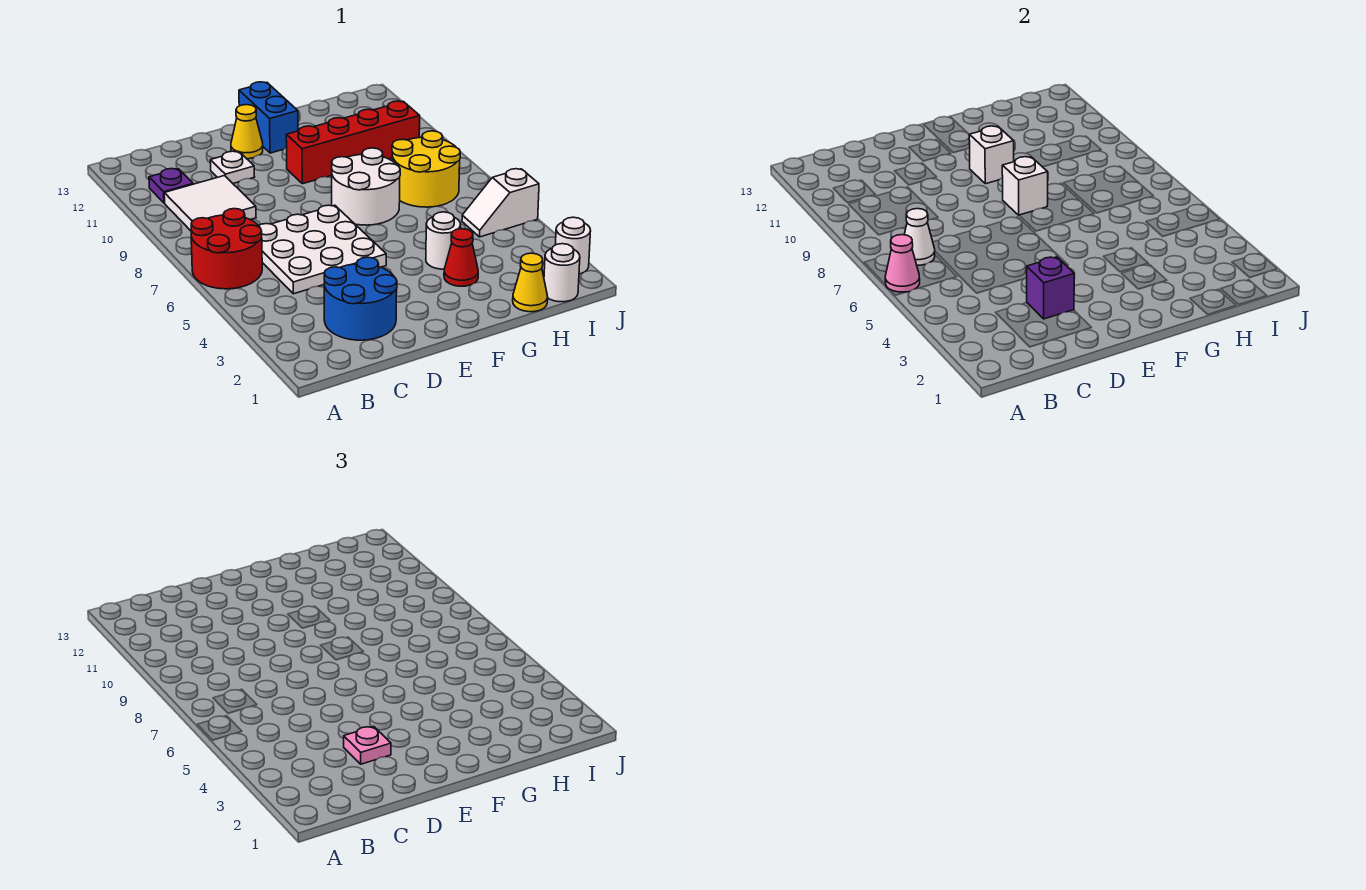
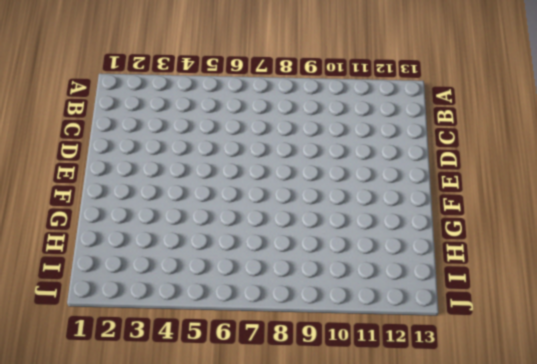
none -> red round brick A6:B7 level 1
none -> white tile B9:C10 level 1
none -> purple plate B11 level 1

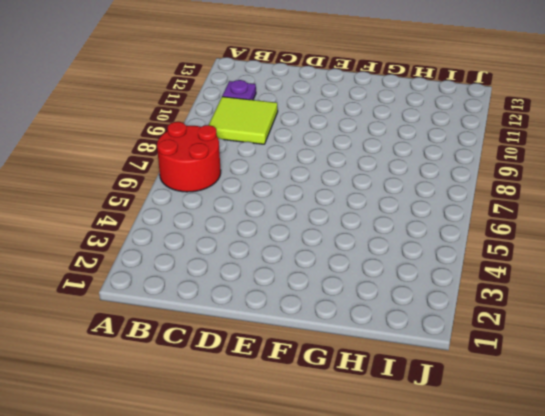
lime tile B9:C10 level 1 -> white tile B9:C10 level 1
none -> blue round brick C2:D3 level 1
none -> white plate C5:E7 level 1
none -> white plate D11 level 1

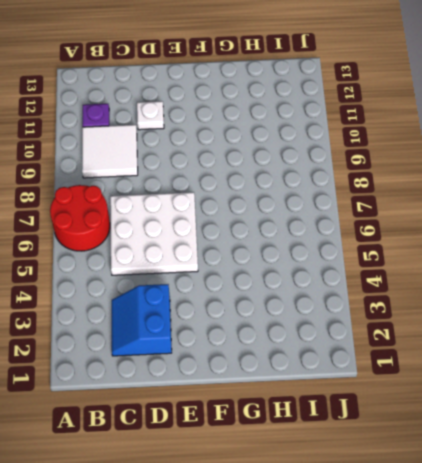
blue slope C2:D3 level 1 top D -> blue round brick C2:D3 level 1
none -> yellow cone E12 level 1
none -> white round brick F7:G8 level 1
none -> red brick F10:I10 level 1

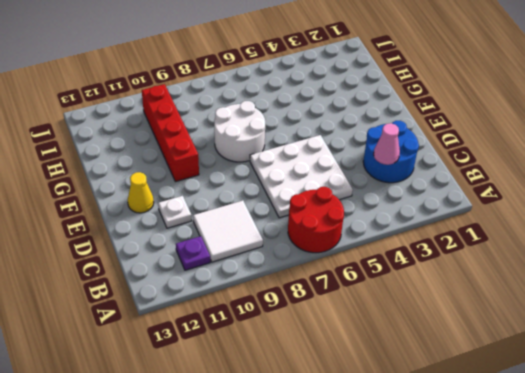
pink cone C3 level 2 -> pink cone A6 level 2
none -> blue brick F12:F13 level 1
none -> red cone G3 level 1
none -> white round brick G4 level 1

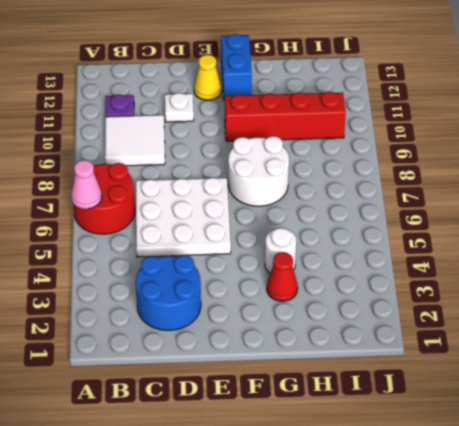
none -> yellow cone H1 level 1
none -> yellow round brick H7:I8 level 1
none -> white round brick I1 level 1

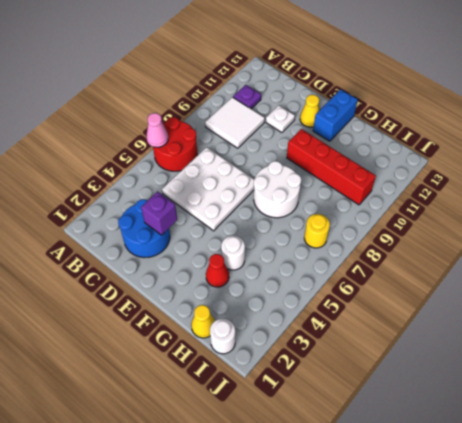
yellow round brick I7 level 1 -> yellow round brick H7:I8 level 1
none -> white slope I5:J5 level 1 top J
none -> white round brick J2 level 1
none -> white cone B7 level 2

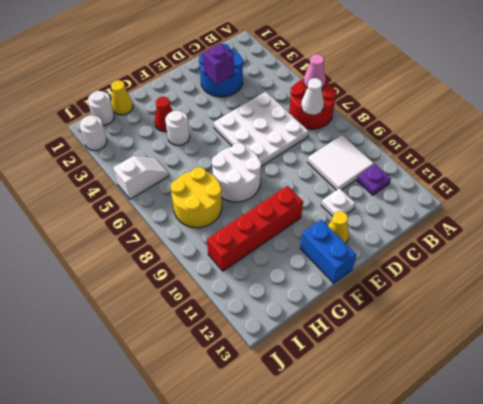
none -> white brick F8 level 2
none -> white brick F10 level 2
none -> pink plate D3 level 3

